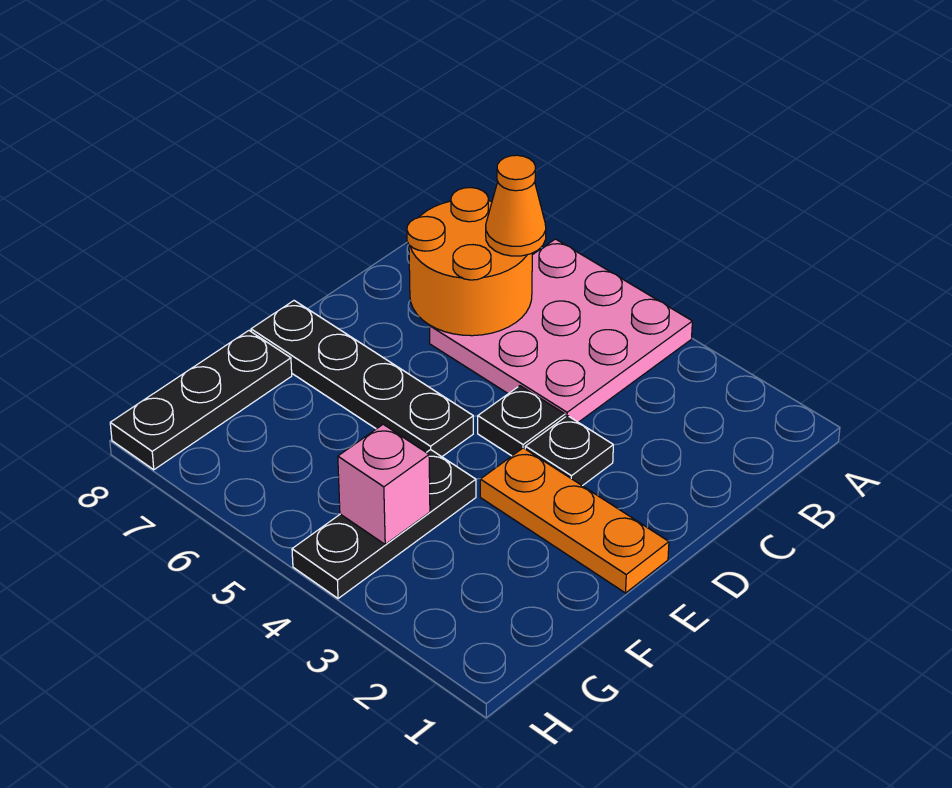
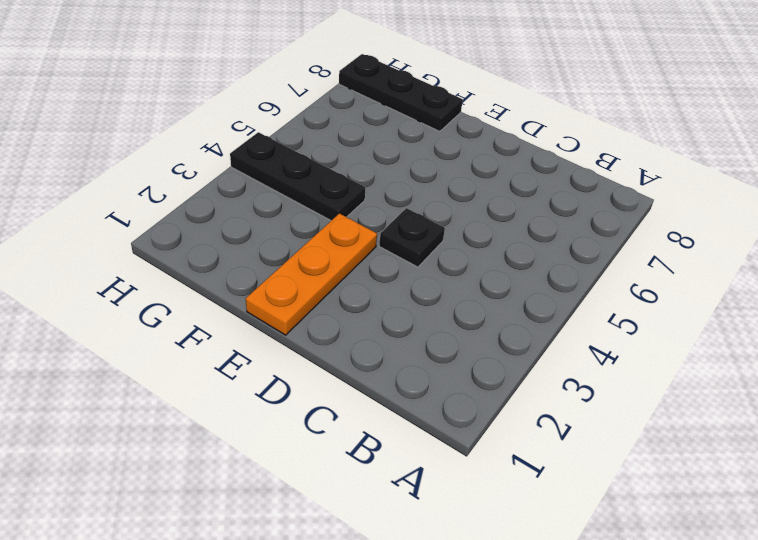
none -> pink plate A4:C6 level 1
none -> black plate D3 level 1

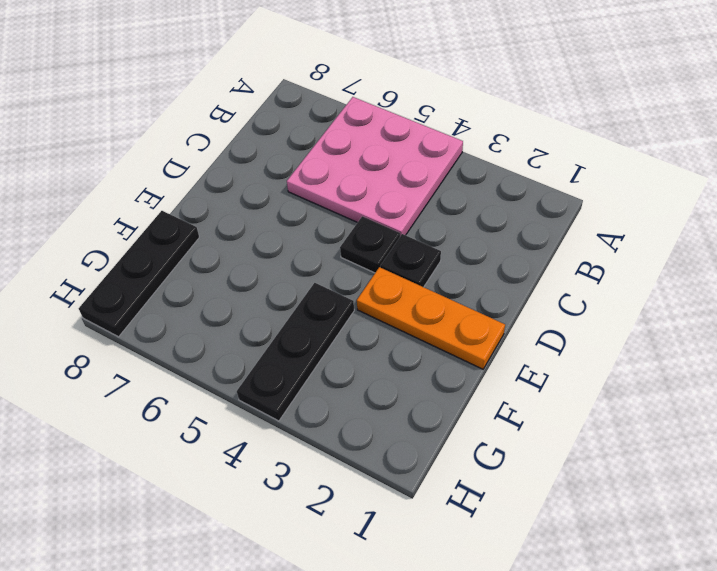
none -> black plate E5:E8 level 1
none -> orange round brick B6:C7 level 2

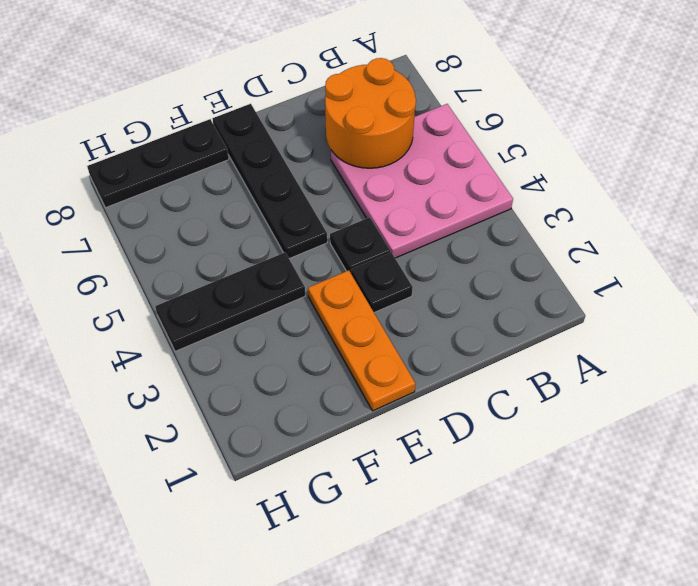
none -> pink brick G4 level 2
none -> orange cone B6 level 3

